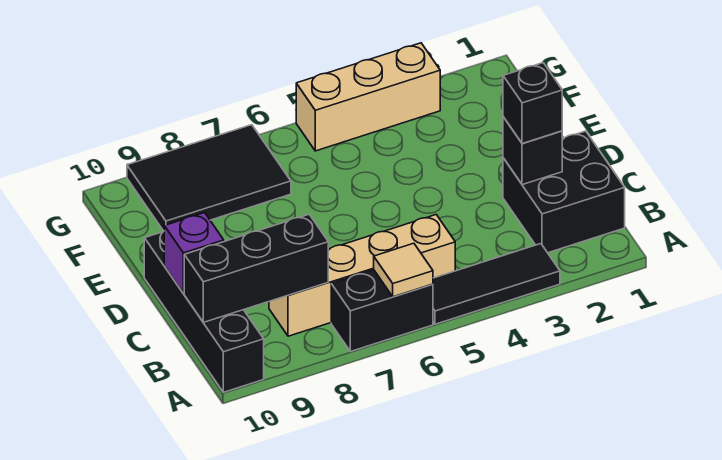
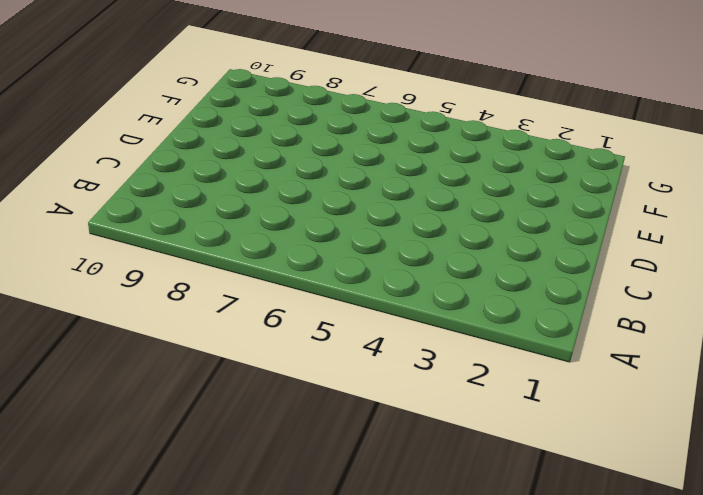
none -> black tile A3:A5 level 1
none -> black brick A6:A7 level 1
none -> black brick A10:D10 level 1

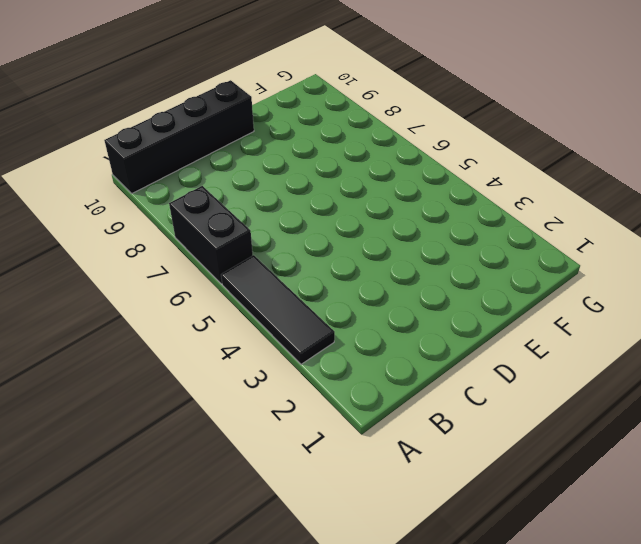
none -> black brick B1:C2 level 1
none -> tan brick B5:B8 level 1
none -> black tile F7:G9 level 1

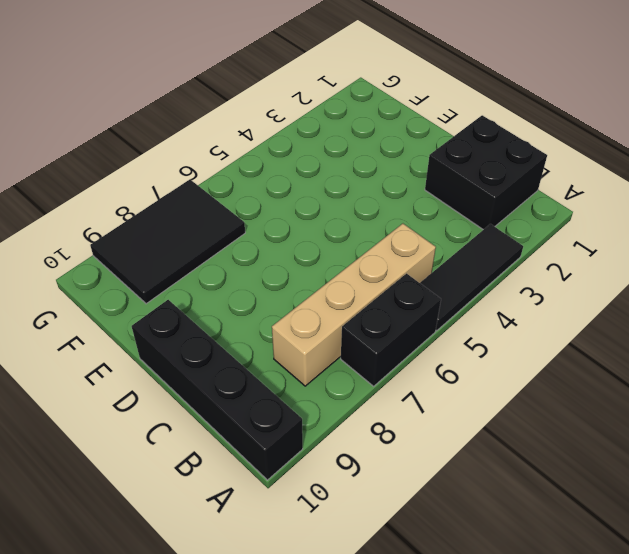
none -> tan brick G3:G5 level 1
none -> tan tile A6 level 2
none -> black brick B8:B10 level 2

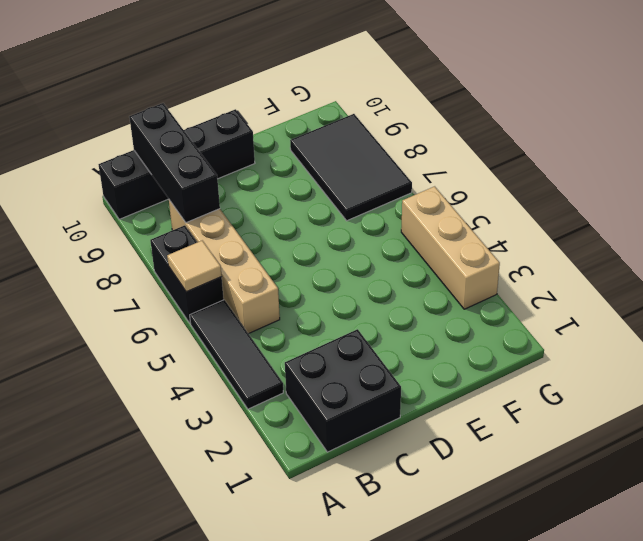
none -> black brick C2 level 2
none -> purple brick C10 level 2
none -> black brick C2 level 3

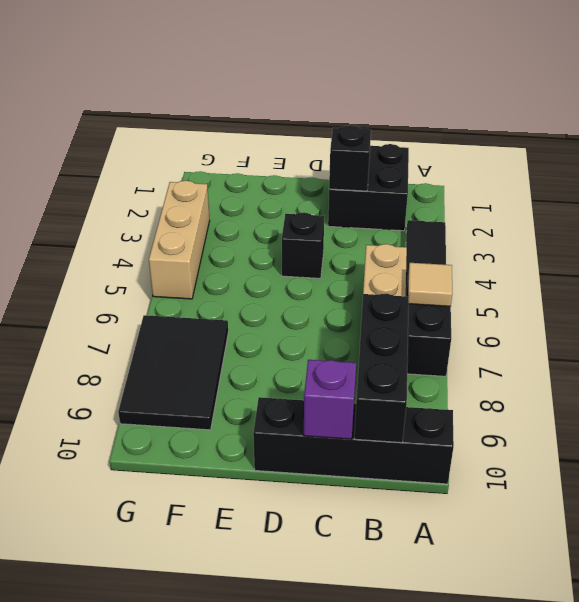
black brick D4 level 1 -> black brick C2 level 3

